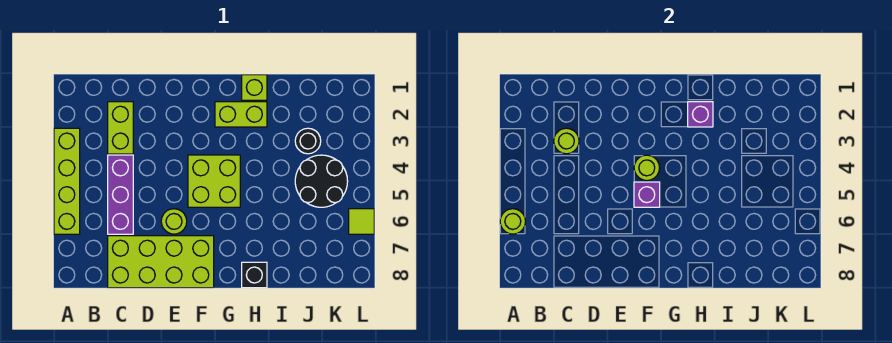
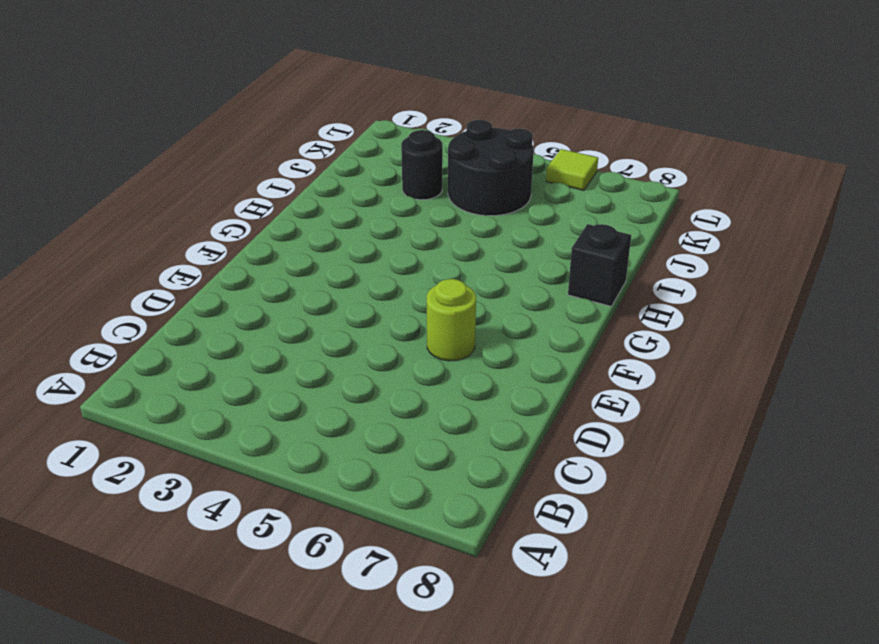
none -> lime brick A3:A6 level 1
none -> lime brick C2:C3 level 1
none -> purple brick C4:C6 level 1

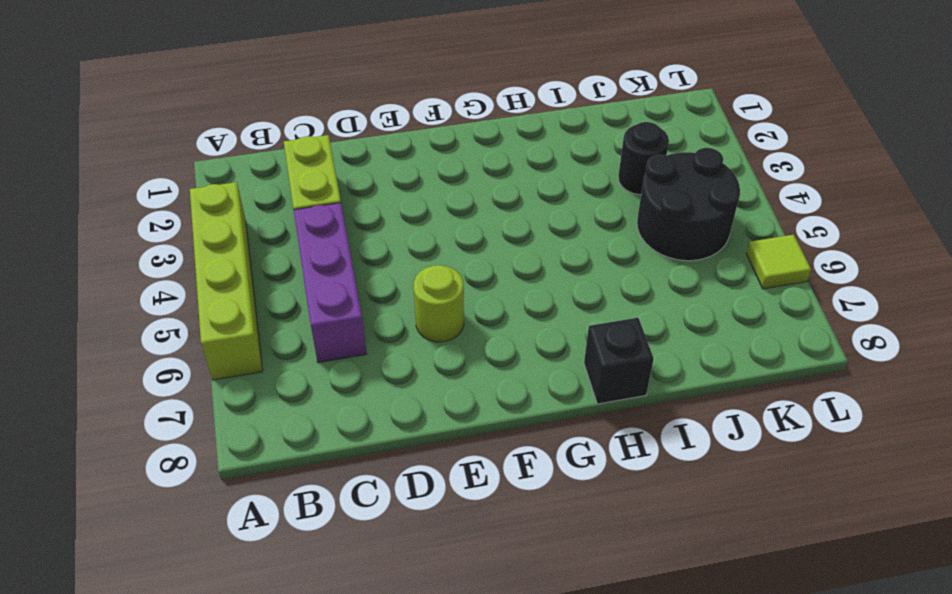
none -> lime brick C7:F8 level 1
none -> lime brick F4:G5 level 1
none -> lime brick G2:H2 level 1

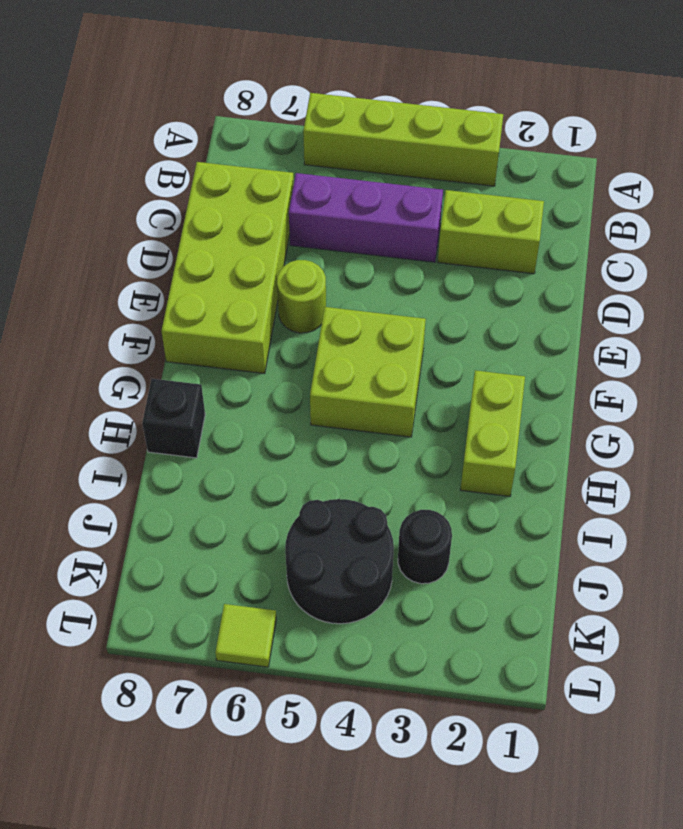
none -> lime brick H1 level 1
none -> lime round brick A6 level 2
none -> lime round brick C3 level 2

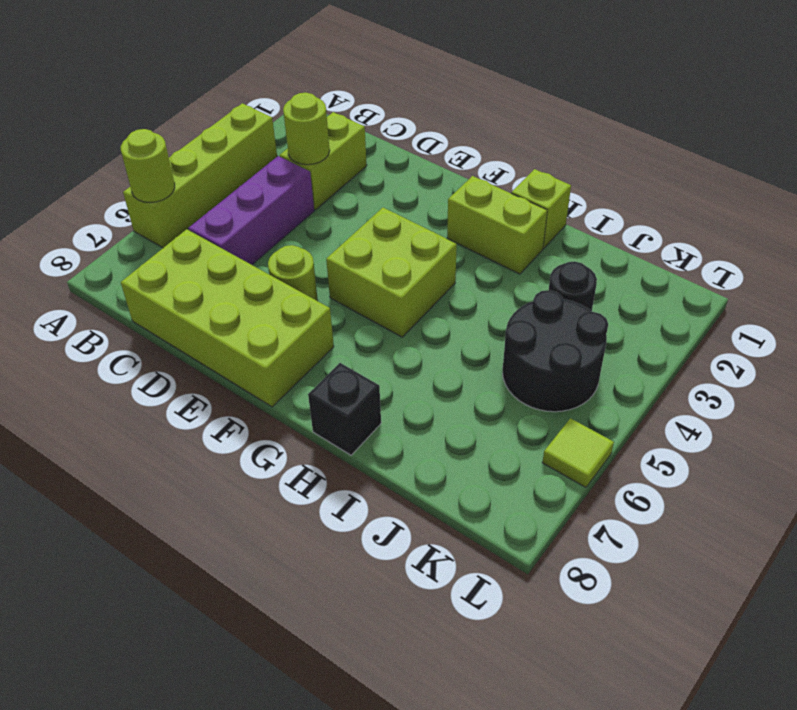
none -> lime round brick F4 level 2
none -> purple brick F5 level 2
none -> purple brick H2 level 2

